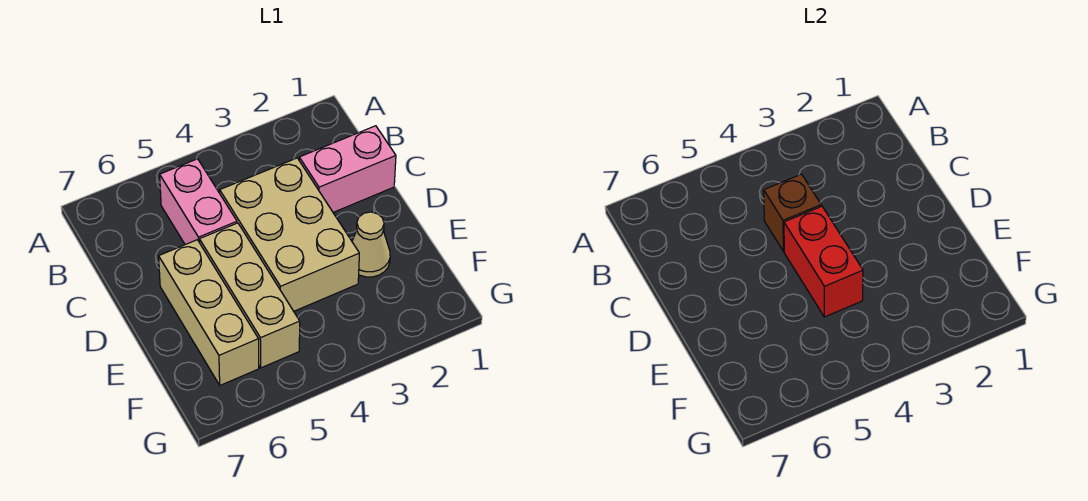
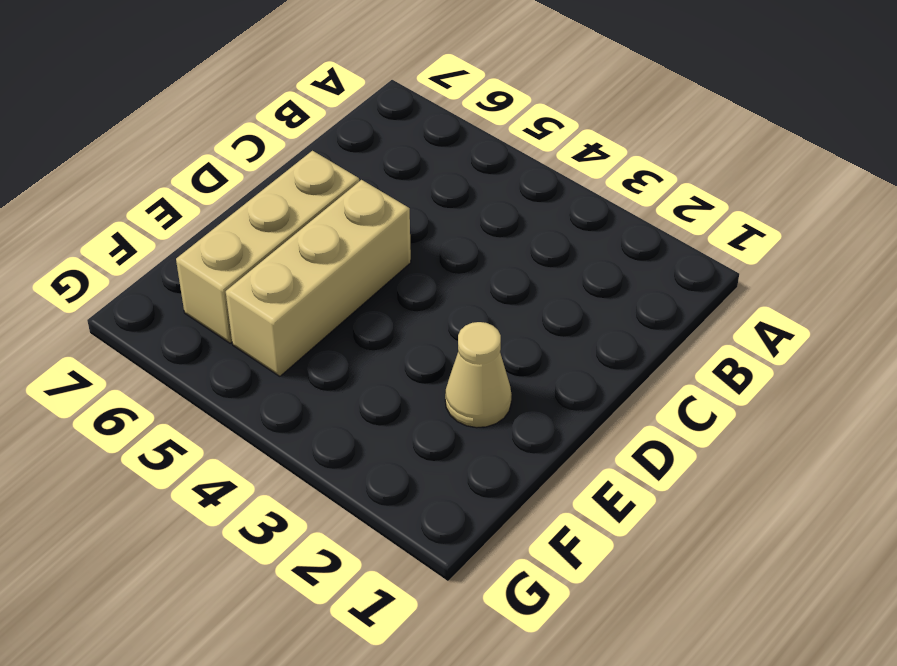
none -> pink brick B5:C5 level 1
none -> pink brick C1:C2 level 1

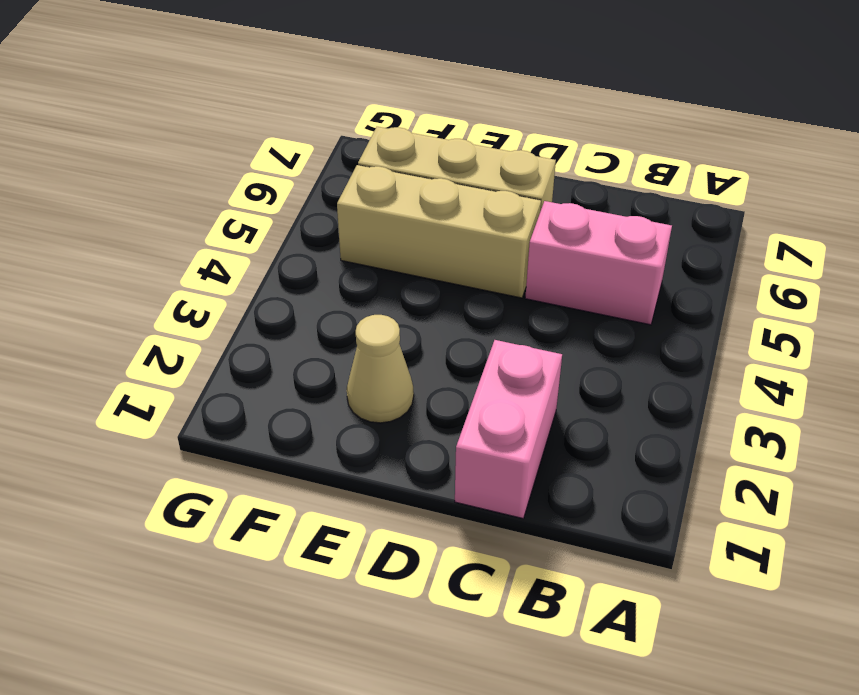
none -> tan brick C3:E4 level 1
none -> brown brick C4 level 2

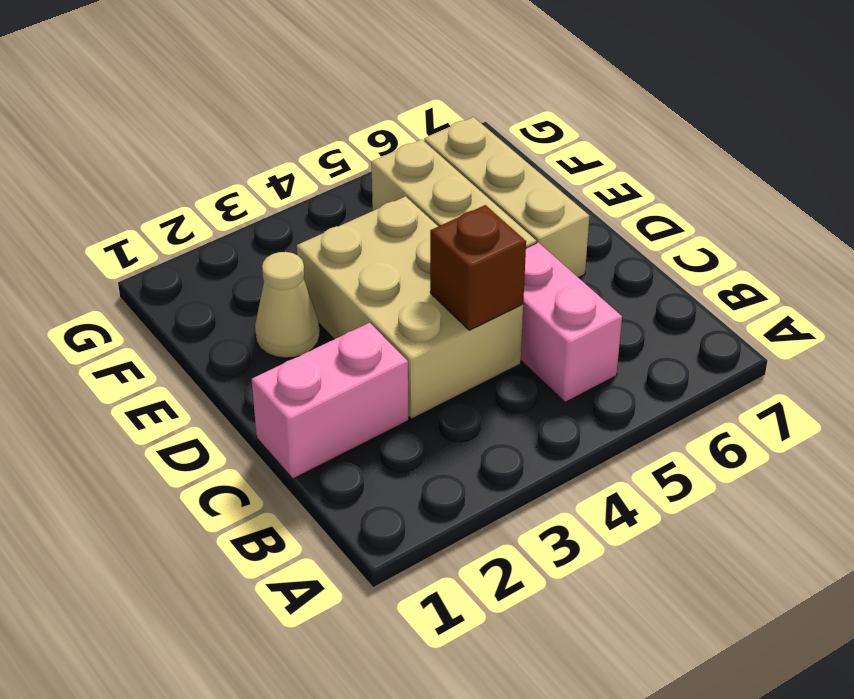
none -> red brick D4:E4 level 2

